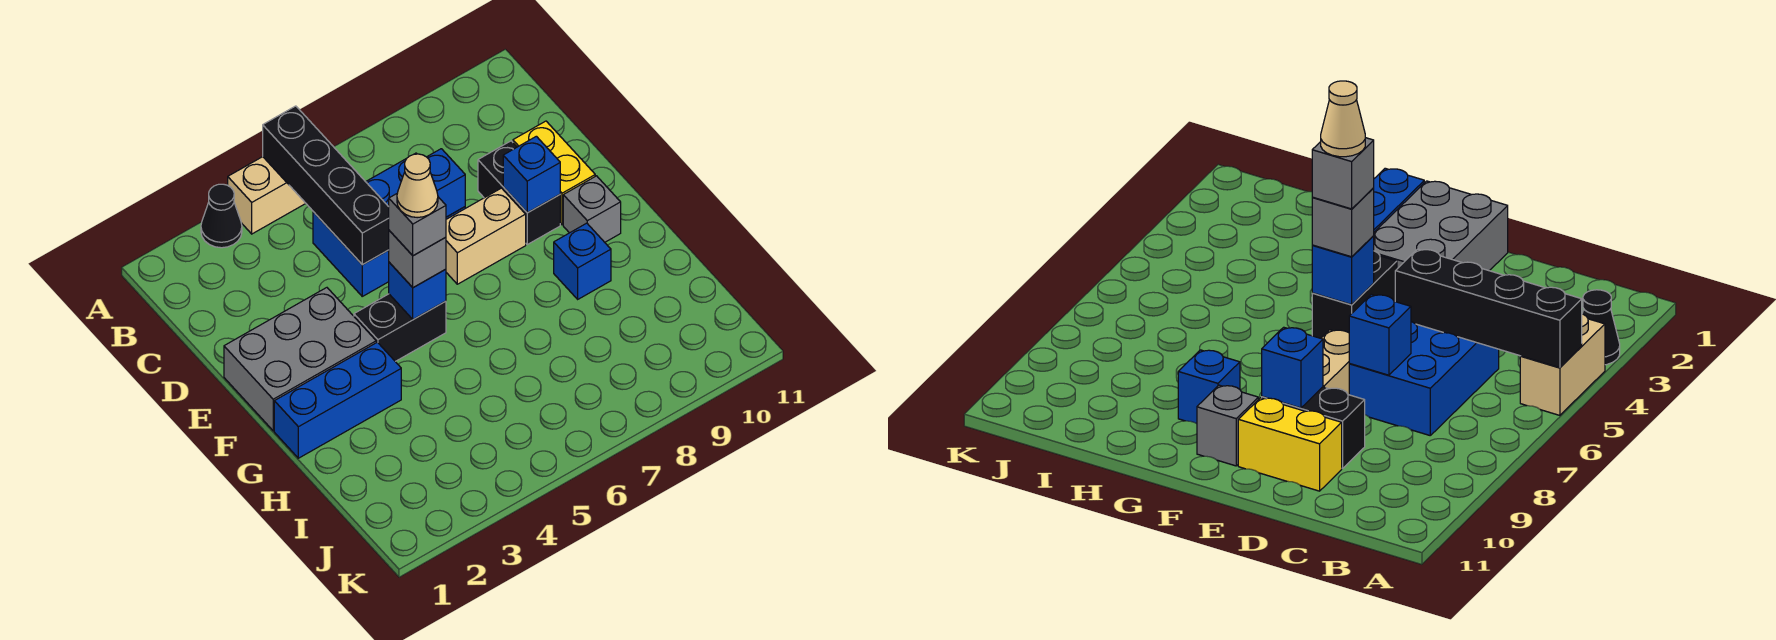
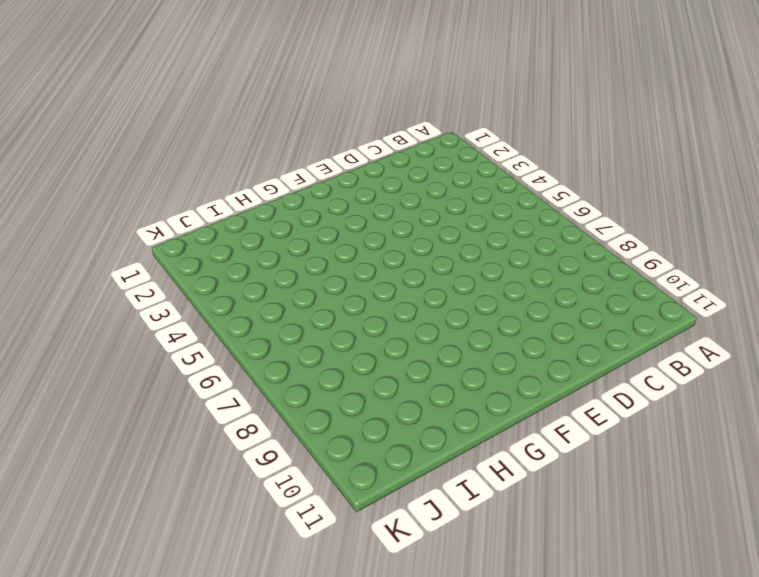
none -> black cone A3 level 1
none -> tan brick A4:A5 level 1
none -> blue brick C5:D7 level 1

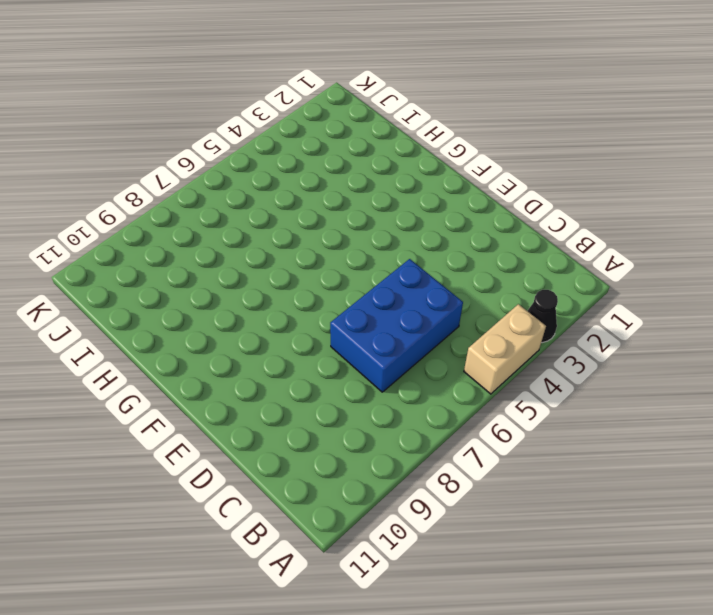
none -> black brick D9:E9 level 1
none -> yellow brick D10:E10 level 1
none -> grey brick E1:F3 level 1

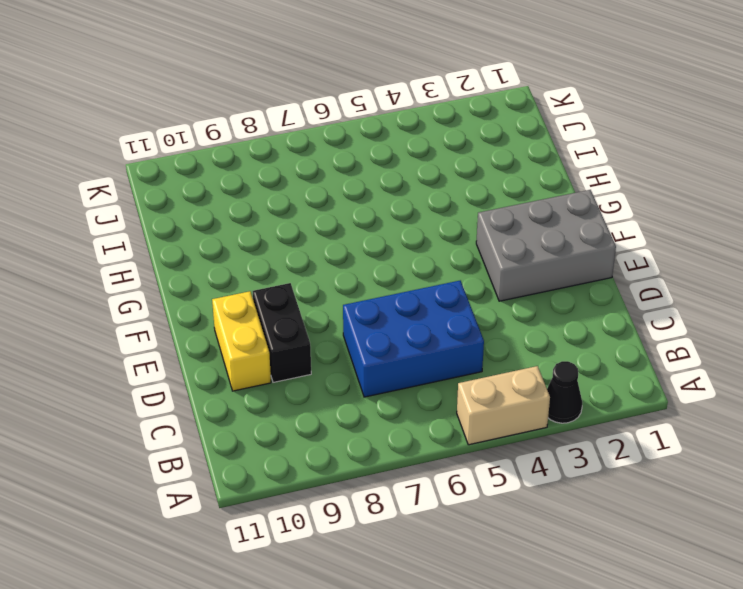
none -> tan brick E7:E8 level 1
none -> black brick F4:F5 level 1
none -> grey brick F10 level 1

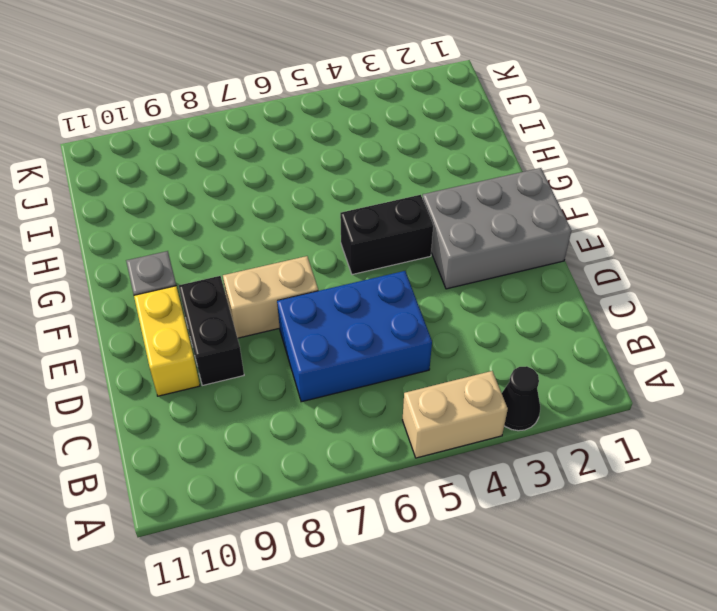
none -> blue brick G1:G3 level 1
none -> blue brick G9 level 1
none -> black brick A5:D5 level 2

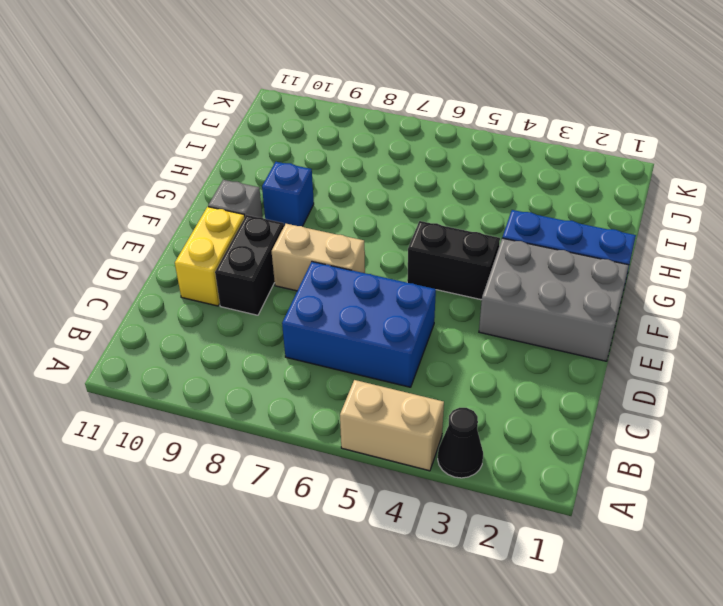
none -> black brick A5:D5 level 2
none -> blue brick D7 level 2
none -> blue brick E9 level 2

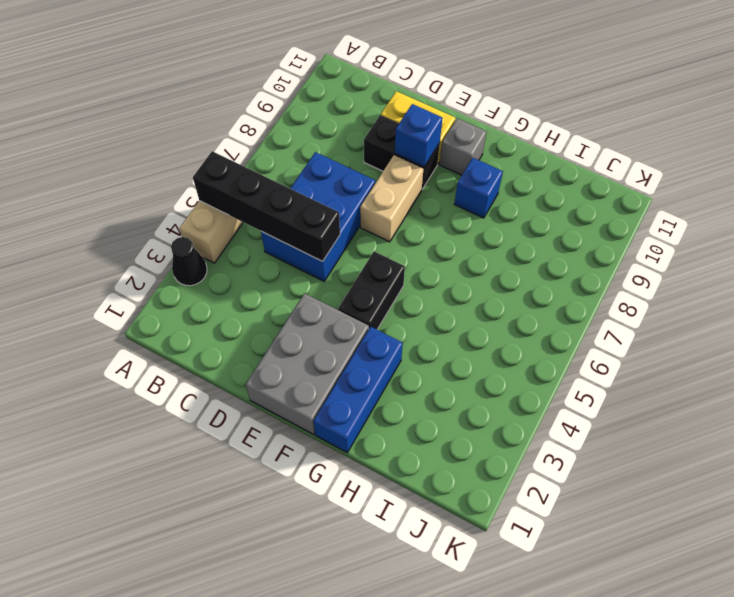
none -> blue brick D7 level 2
none -> blue brick F5 level 2
none -> grey brick F5 level 3

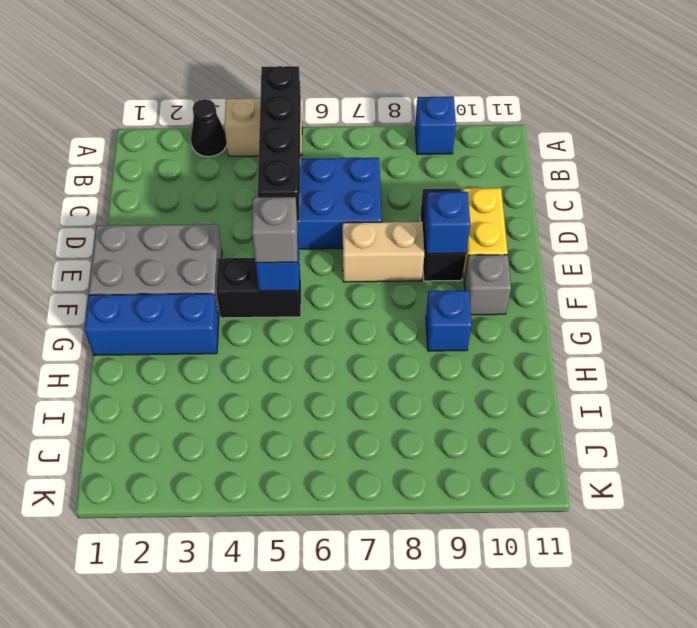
blue brick A9 level 1 -> blue brick D7 level 2
none -> grey brick F5 level 4
none -> tan cone F5 level 5

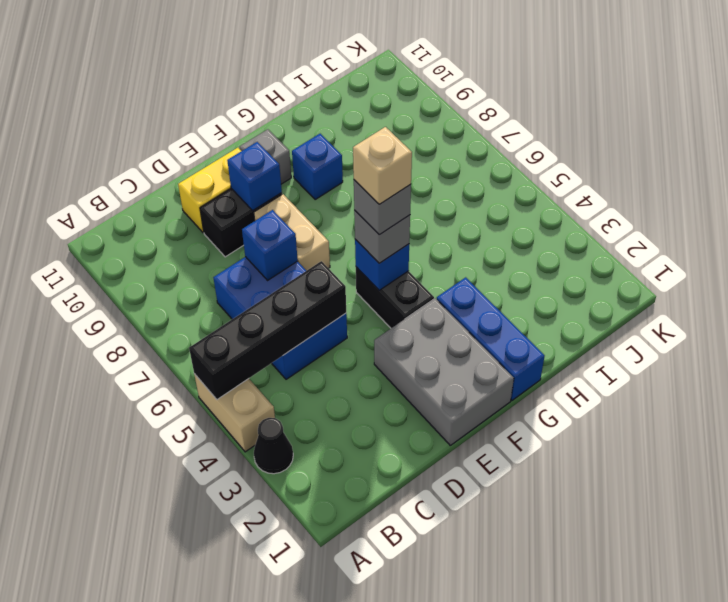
tan brick F5 level 5 -> tan cone F5 level 5

